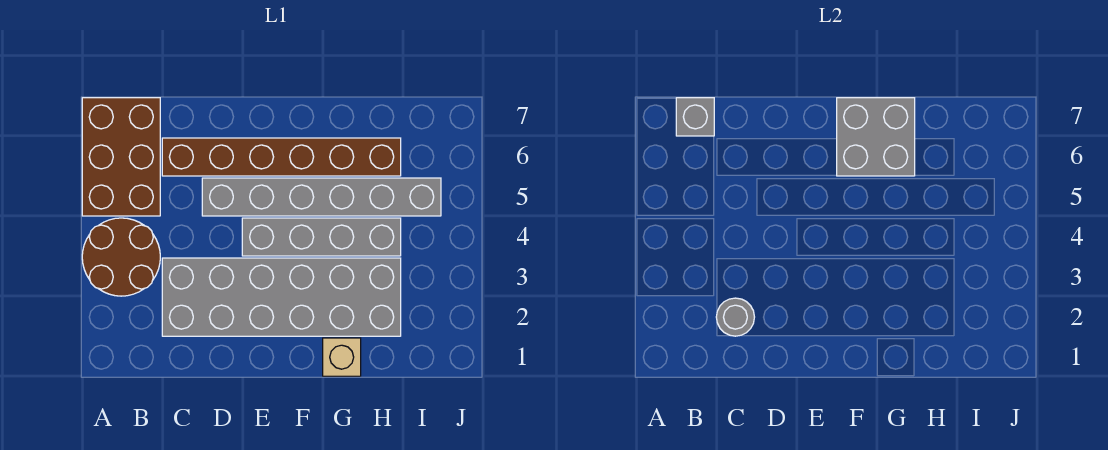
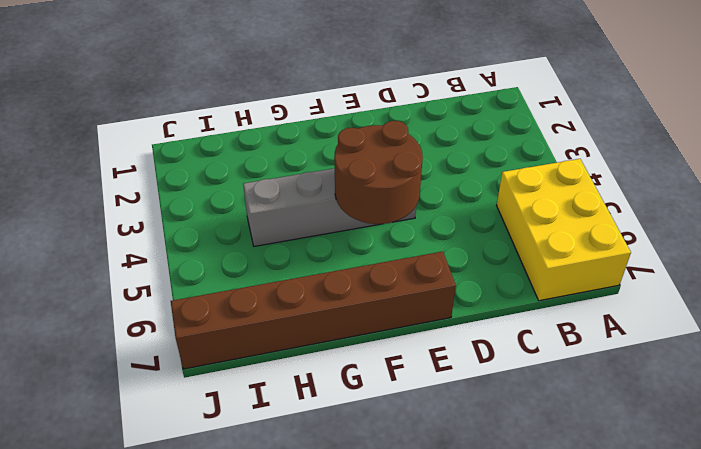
yellow brick A5:B7 level 1 -> brown brick A5:B7 level 1
brown round brick E4:F5 level 2 -> brown round brick A3:B4 level 1
brown brick E7:J7 level 1 -> brown brick C6:H6 level 1
none -> grey brick C2:H3 level 1
none -> grey brick D5:I5 level 1

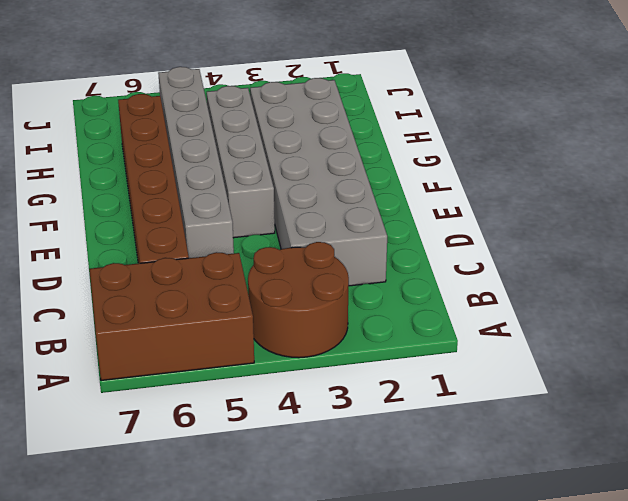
none -> tan brick G1 level 1
none -> grey brick B7 level 2

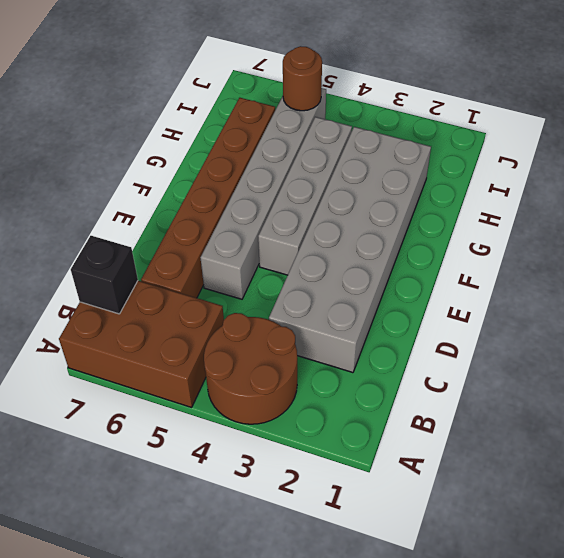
black brick B7 level 2 -> grey brick B7 level 2
brown round brick I5 level 2 -> none
none -> tan brick G1 level 1
none -> grey round brick C2 level 2

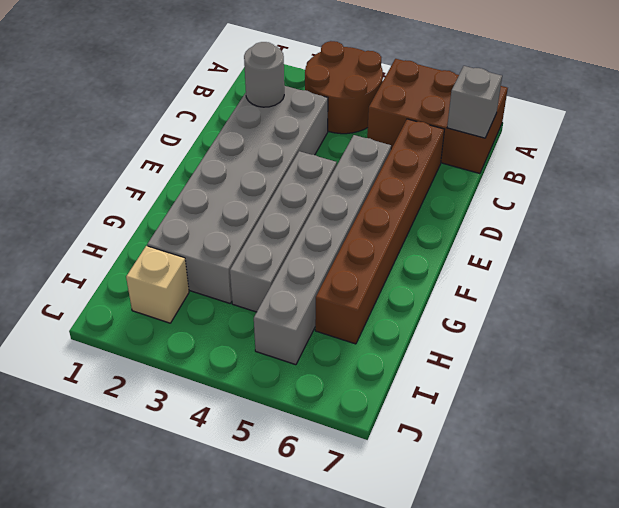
tan brick I2 level 1 -> tan brick G1 level 1
none -> grey brick F6:G7 level 2

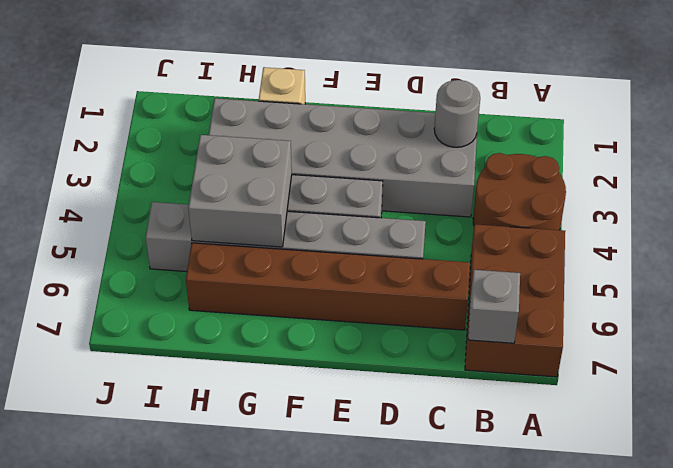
grey brick G4:H5 level 2 -> grey brick F6:G7 level 2

